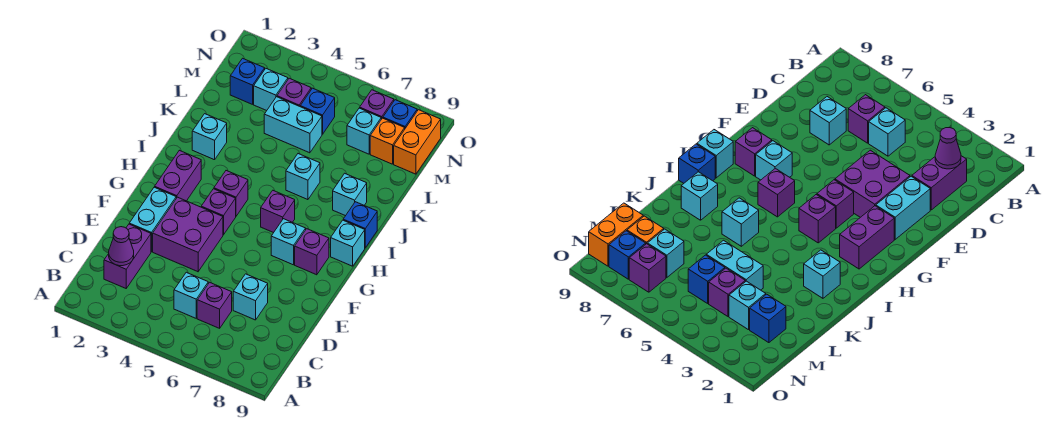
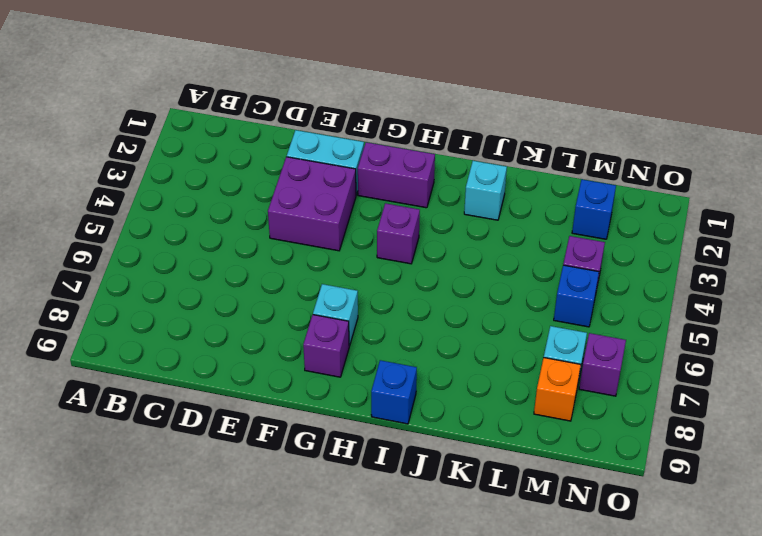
none -> purple brick C2:D2 level 1
none -> cyan brick C5 level 1
none -> purple brick C6 level 1

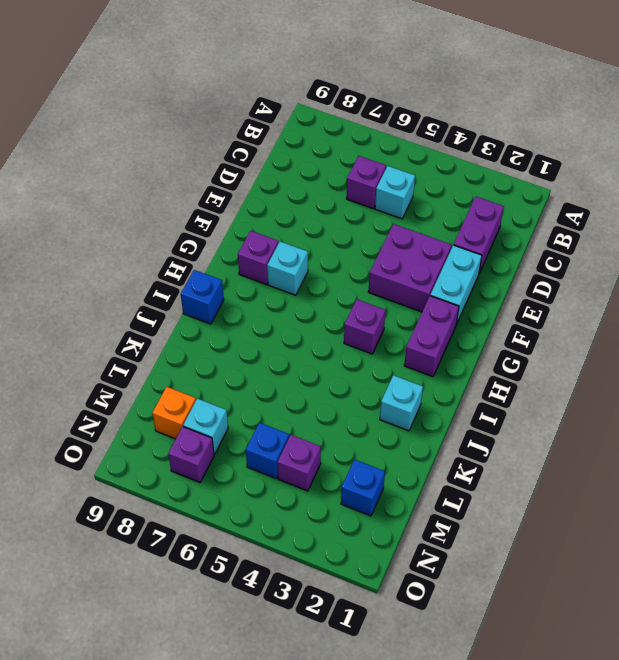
none -> cyan brick D7 level 1
none -> purple brick G4 level 1
none -> purple brick H6 level 1

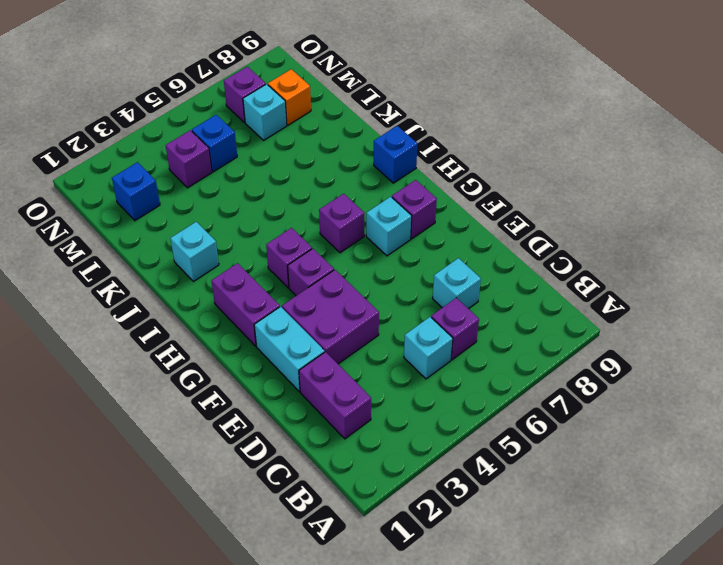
none -> cyan brick H9 level 1
none -> cyan brick J6 level 1
none -> cyan brick J8 level 1

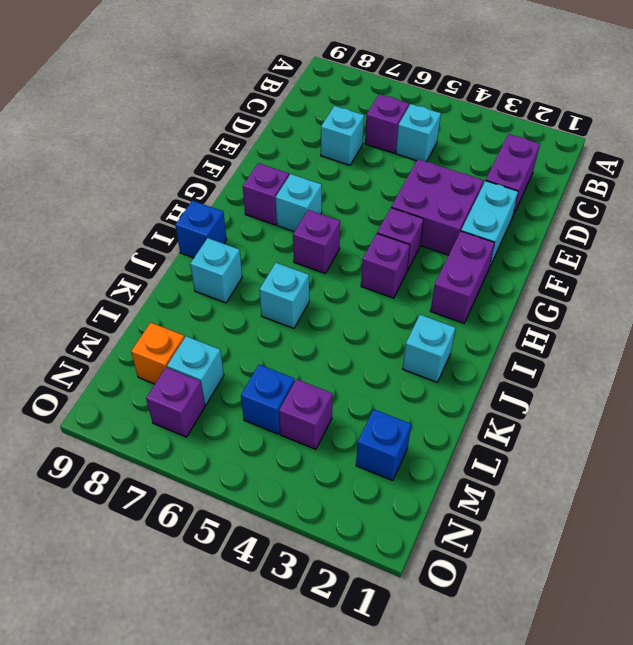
none -> cyan brick H9 level 1
none -> cyan brick L4:L5 level 1
none -> cyan brick M3 level 1

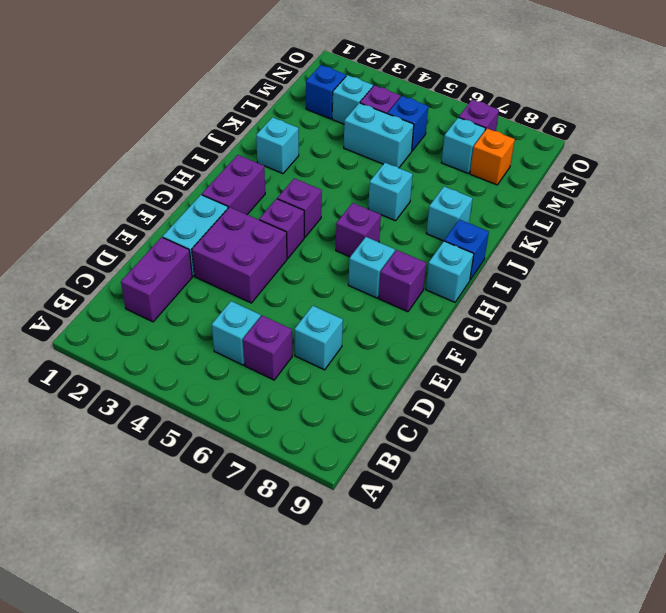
none -> orange brick M9:N9 level 1
none -> blue brick N8 level 1
none -> purple cone C2 level 2

